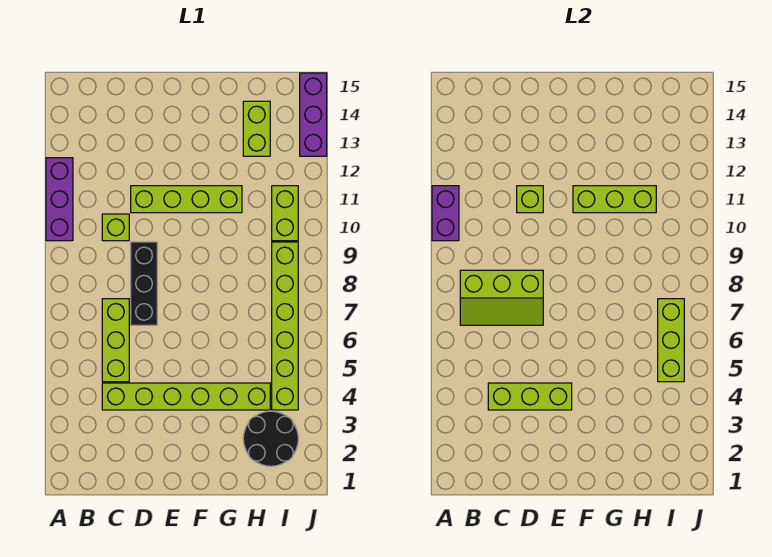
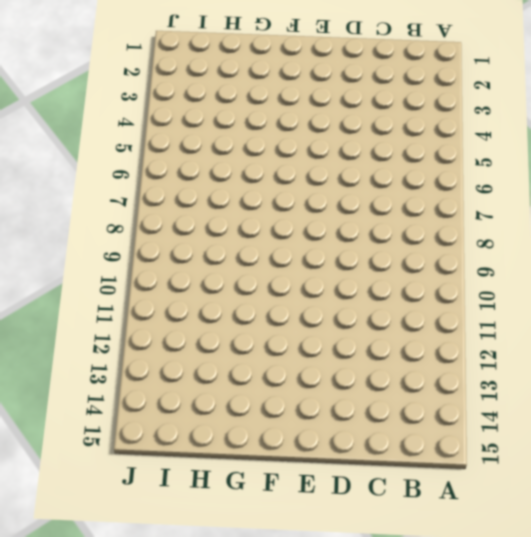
none -> purple brick A10:A12 level 1
none -> lime brick C4:H4 level 1
none -> lime brick C5:C7 level 1

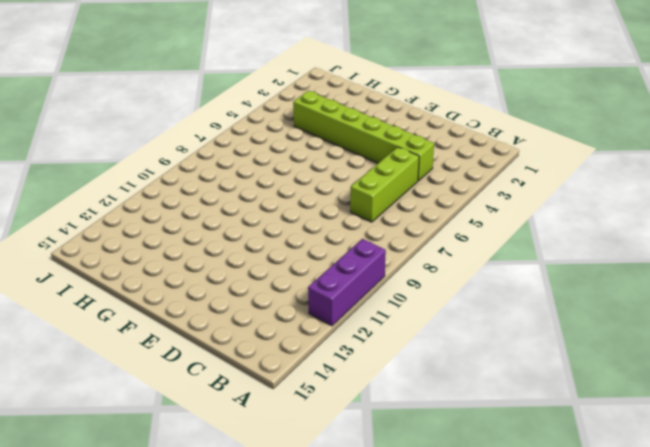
none -> lime brick C10 level 1
none -> black brick D7:D9 level 1
none -> lime brick D11:G11 level 1

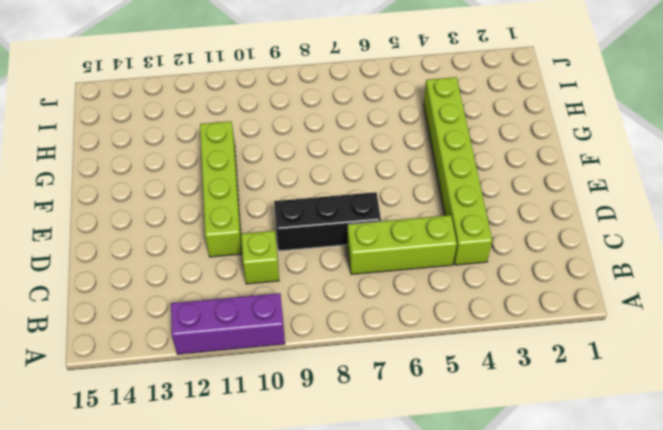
none -> black round brick H2:I3 level 1
none -> lime brick H13:H14 level 1
none -> lime brick I4:I9 level 1

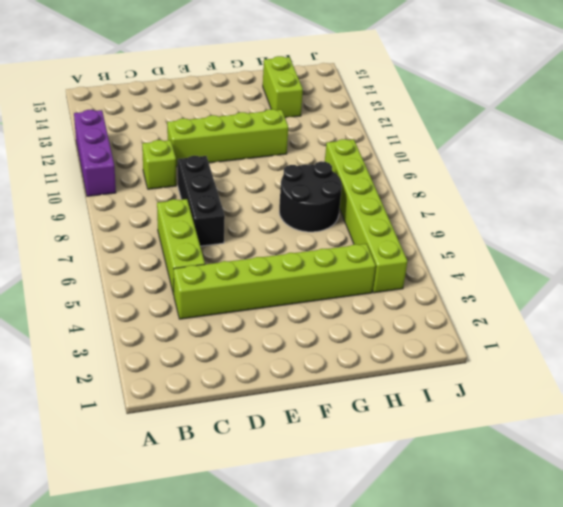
black round brick G7:H8 level 1 -> black round brick H2:I3 level 1
none -> lime brick I10:I11 level 1
none -> purple brick J13:J15 level 1
none -> purple brick A10:A11 level 2

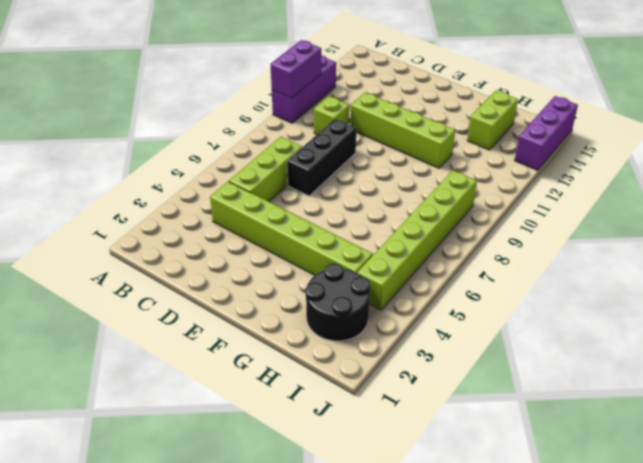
none -> lime brick I10:I11 level 1
none -> lime slope B7:D8 level 2 top 8
none -> lime brick C4:E4 level 2

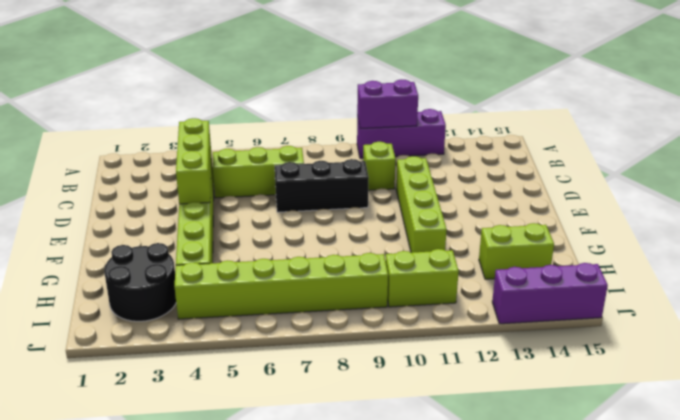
none -> lime slope B7:D8 level 2 top 8
none -> lime brick D11 level 2
none -> lime brick F11:H11 level 2

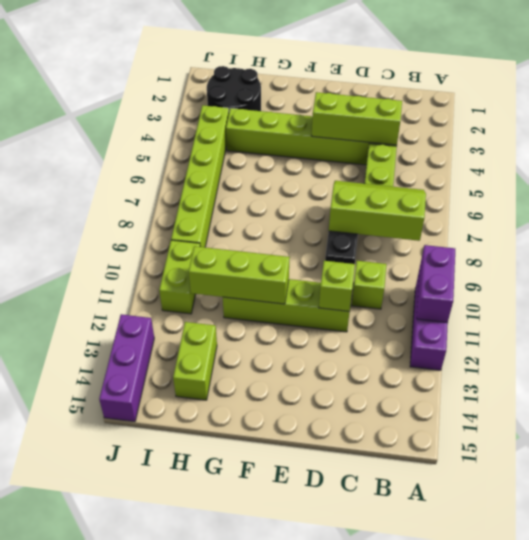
none -> lime brick I5:I7 level 2

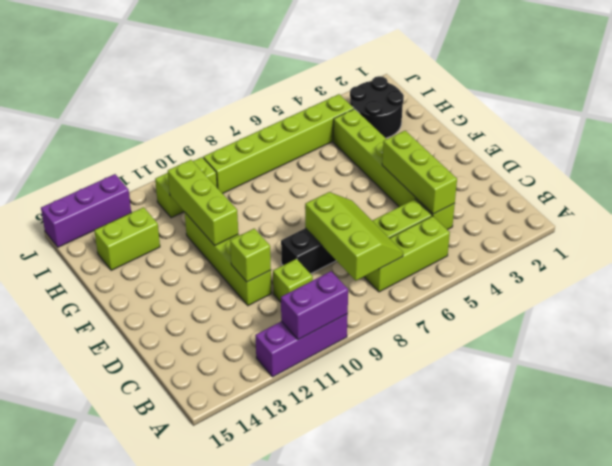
lime brick B5:B7 level 1 -> lime brick I5:I7 level 2

